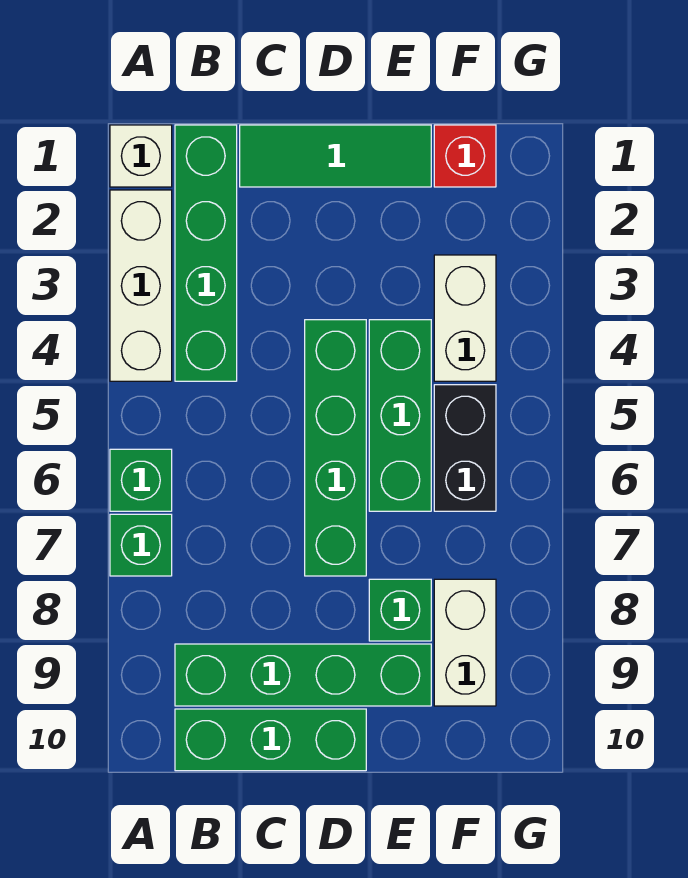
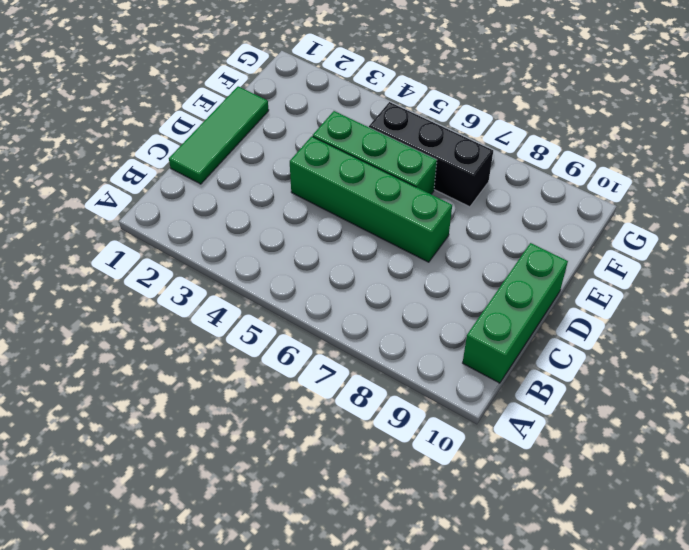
black brick F5:F7 level 1 -> black brick F5:F6 level 1
none -> white brick A1 level 1
none -> white brick A2:A4 level 1
none -> green brick A6 level 1

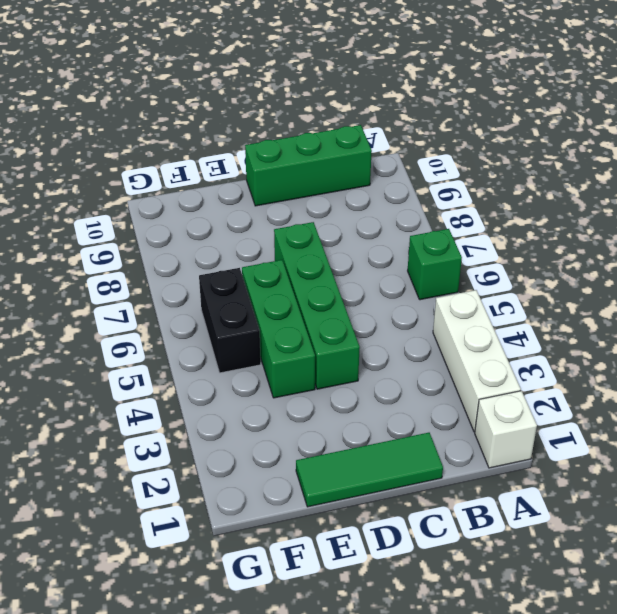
none -> green brick A7 level 1
none -> green brick B1:B4 level 1
none -> green brick B9:E9 level 1

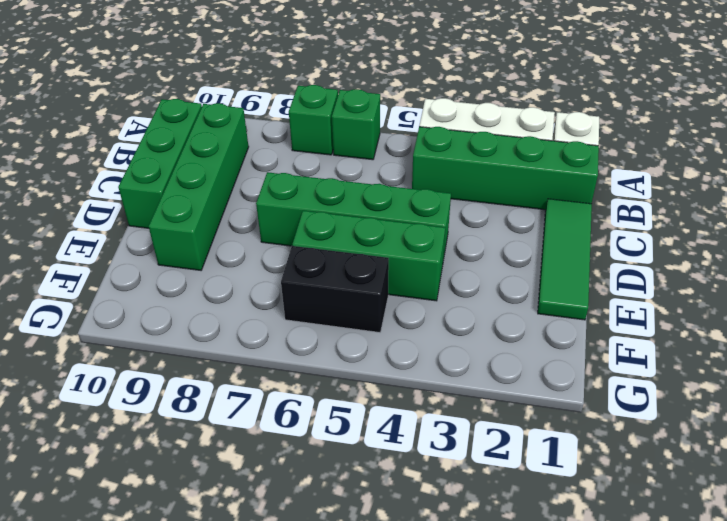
none -> green brick E8 level 1
none -> red brick F1 level 1
none -> white brick F3:F4 level 1

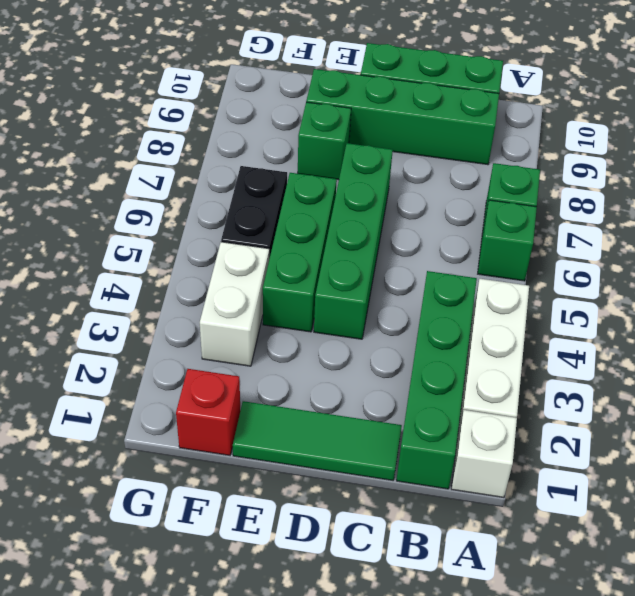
none -> white brick F8:F9 level 1

